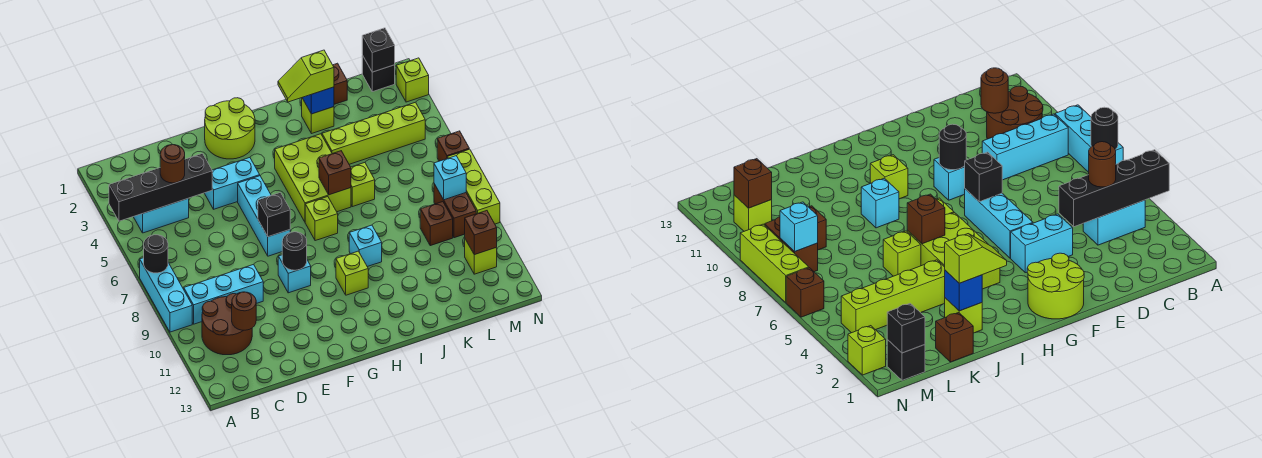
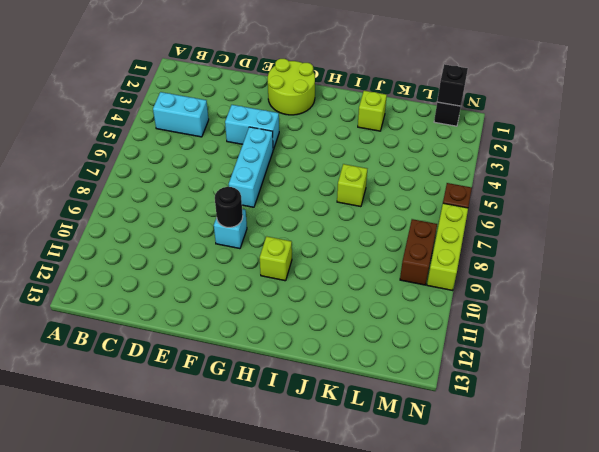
none -> cyan brick A7:A9 level 1
none -> cyan brick B9:D9 level 1
none -> brown round brick B10:C11 level 1
none -> lime brick H4:I6 level 1

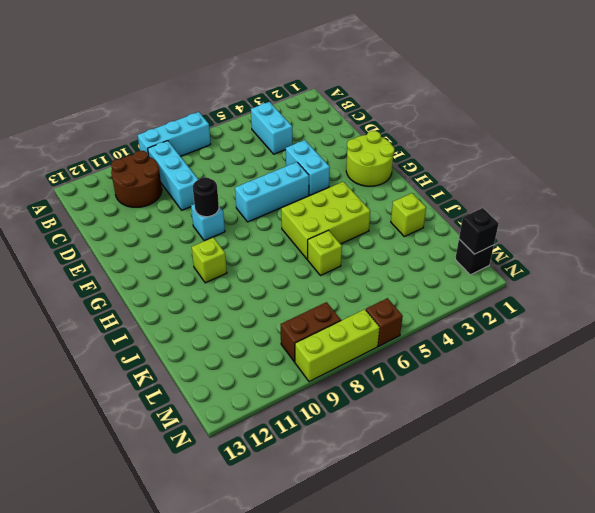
none -> lime brick H7 level 1
none -> cyan brick I9 level 1
none -> lime brick J4:M4 level 1
none -> brown brick K1 level 1

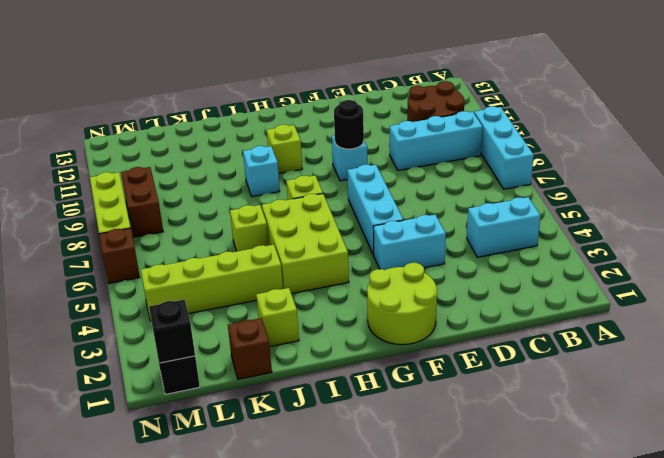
none -> brown brick L9 level 1
none -> lime brick M11 level 1
none -> lime brick N2 level 1
none -> black brick A4:D4 level 2

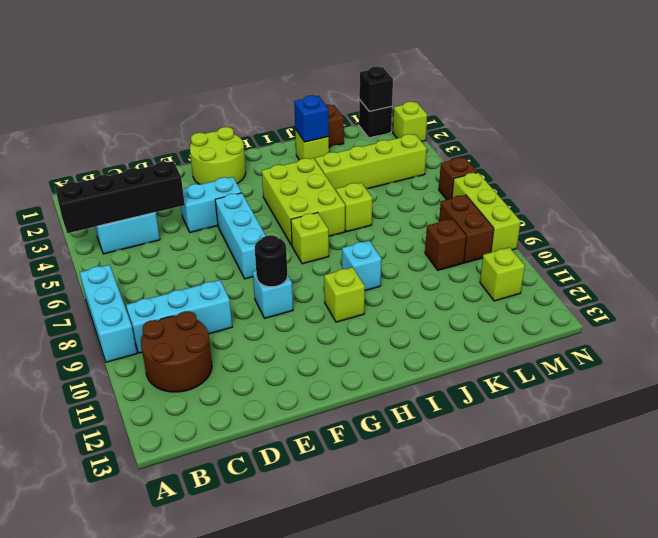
none -> black round brick A7 level 2
none -> brown round brick C11 level 2
none -> black brick F7 level 2
none -> brown brick I6 level 2

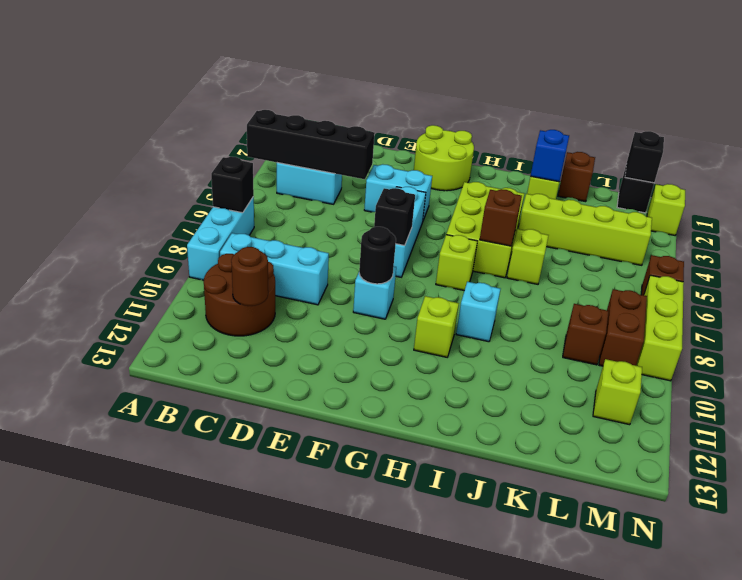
black brick A7 level 2 -> black round brick A7 level 2
none -> cyan brick M8 level 2
none -> brown brick M11 level 2
none -> brown round brick C4 level 3
none -> lime slope I2:J2 level 3 top J

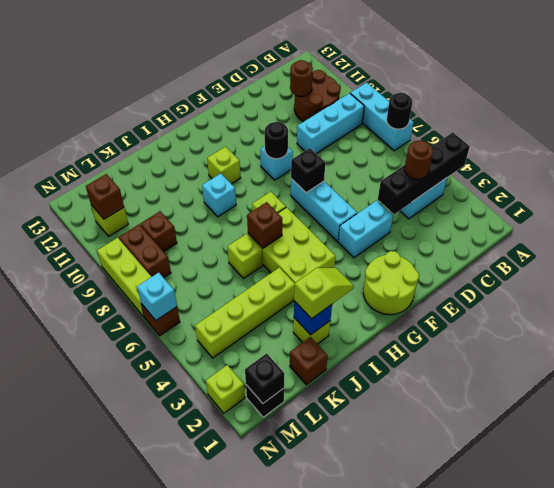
cyan brick N6 level 2 -> cyan brick M8 level 2

